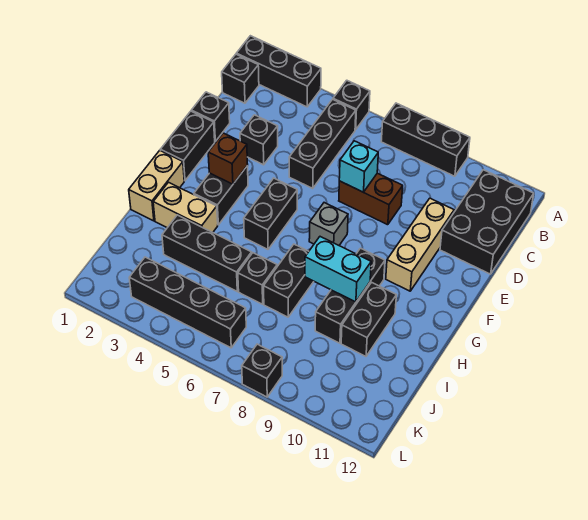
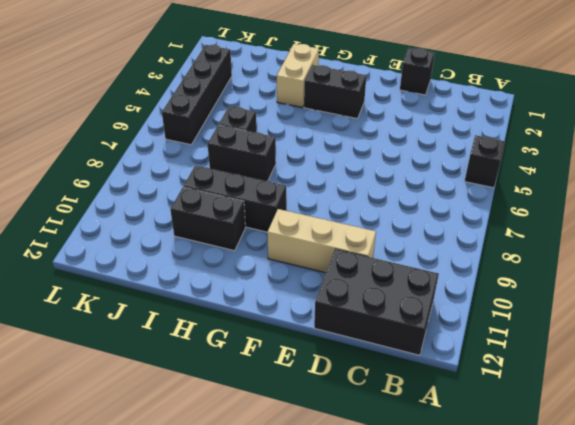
none -> black brick A1:A3 level 1
none -> black brick A7:A9 level 1
none -> black brick B1 level 1

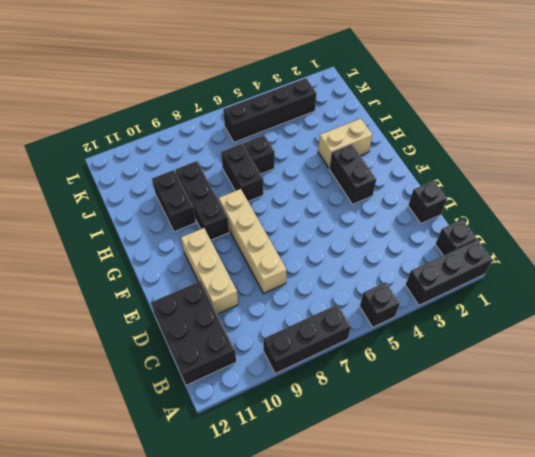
tan brick D8:G8 level 1 -> brown brick D7:D8 level 1
none -> black brick B5:D5 level 1
none -> black brick D3 level 1
none -> black brick E1:F1 level 1

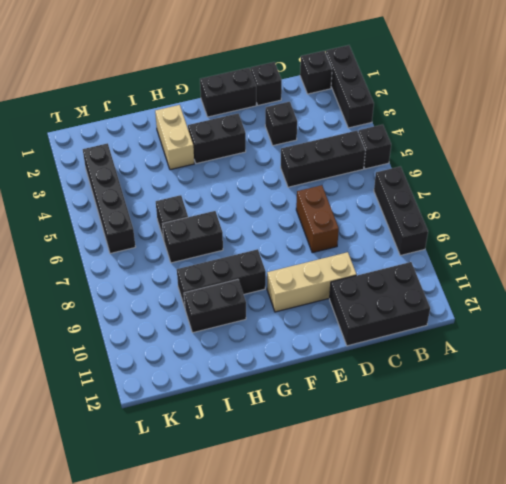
none -> black brick F5:G5 level 1
none -> grey brick F7 level 1
none -> tan brick G1:H1 level 1

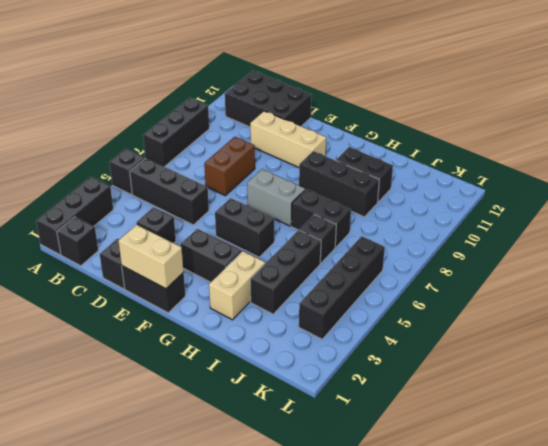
tan brick E1:F1 level 2 -> tan brick G1:H1 level 1
grey brick F7:G7 level 1 -> grey brick F7 level 1
none -> black brick L8 level 1
none -> cyan brick D7 level 2
none -> brown brick F3 level 2

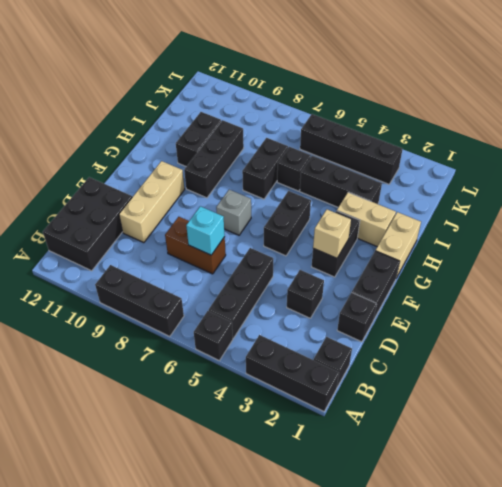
tan brick F3 level 2 -> brown brick F3 level 2
none -> black brick L8 level 1
none -> cyan brick H8:H9 level 2

